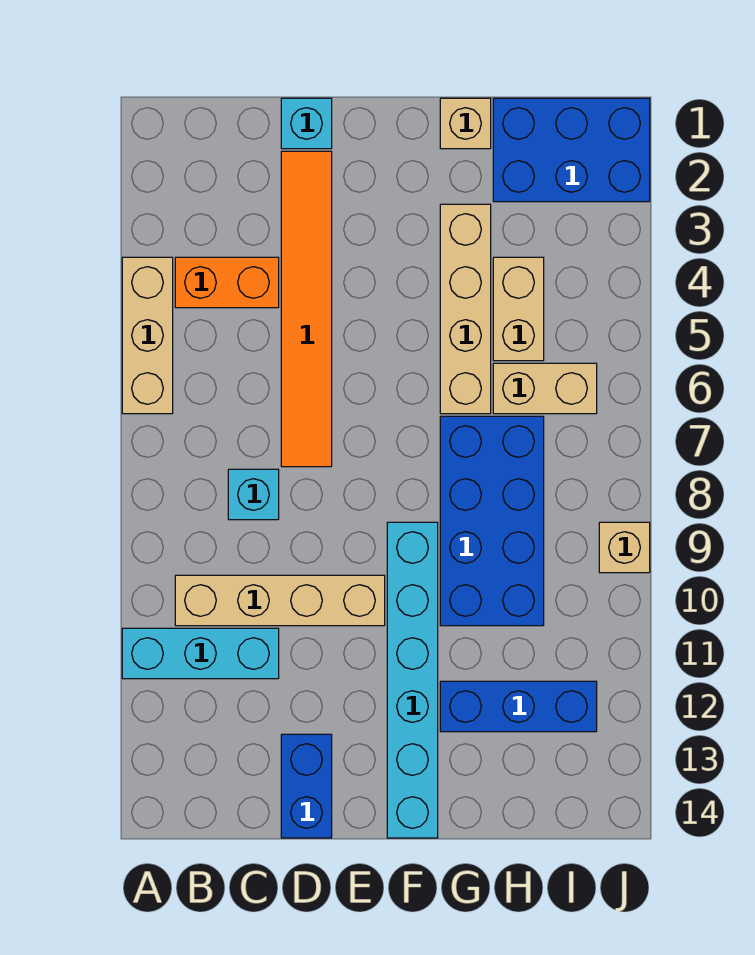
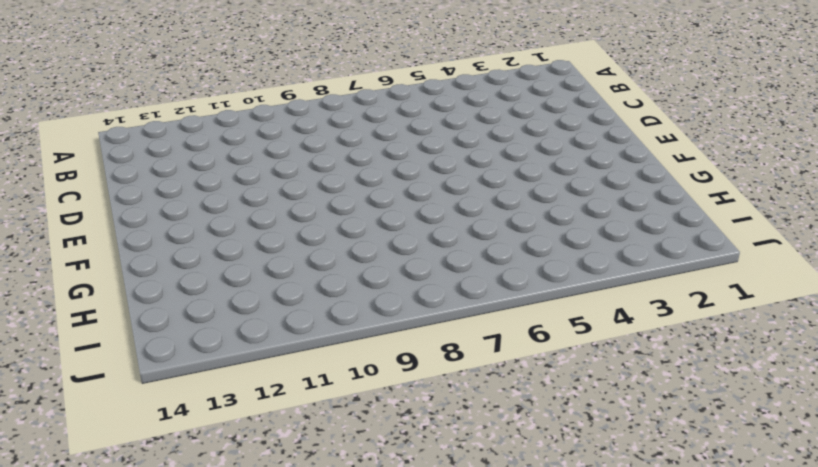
none -> tan brick A4:A6 level 1
none -> cyan brick A11:C11 level 1
none -> orange brick B4:C4 level 1

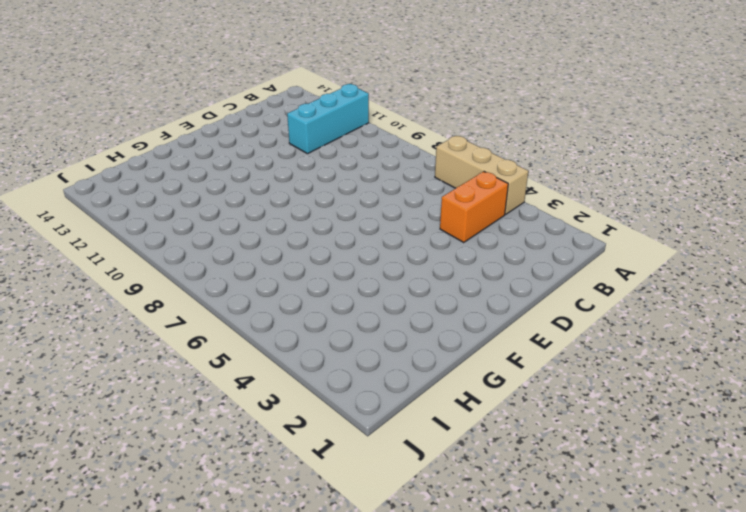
none -> tan brick B10:E10 level 1
none -> cyan brick C8 level 1
none -> cyan brick D1 level 1

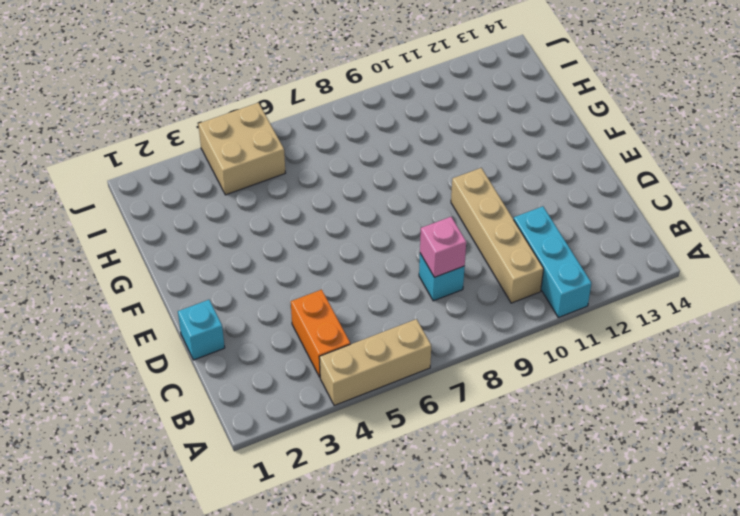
pink brick C8 level 2 -> none
tan brick I4:J5 level 1 -> none
none -> orange tile D2:D7 level 1
none -> blue brick D13:D14 level 1
none -> cyan brick F9:F14 level 1

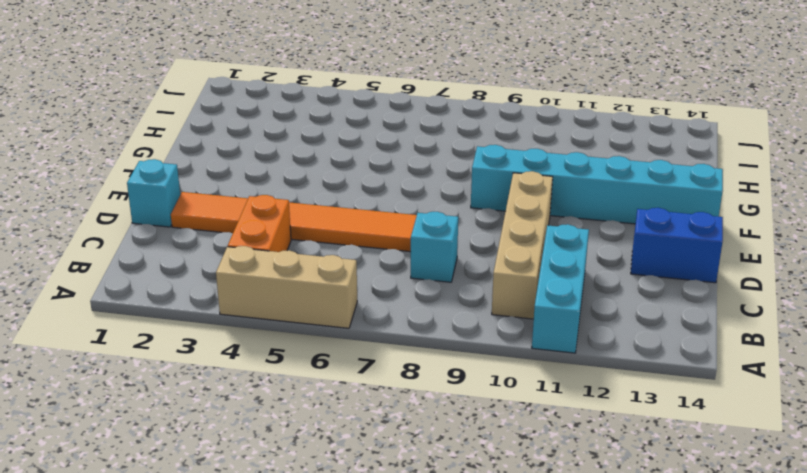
none -> tan brick G1 level 1
none -> tan brick G3:G6 level 1
none -> blue brick G7:H10 level 1

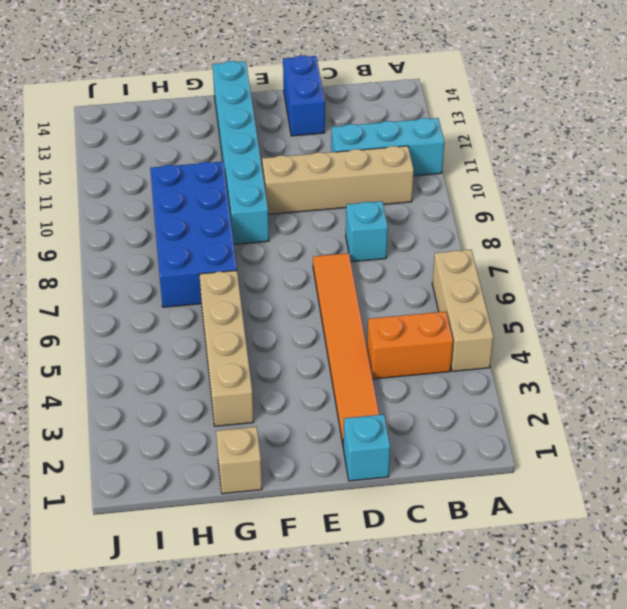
none -> blue brick G12:I12 level 1
none -> blue brick H1:J2 level 1
none -> tan brick H4:H5 level 1

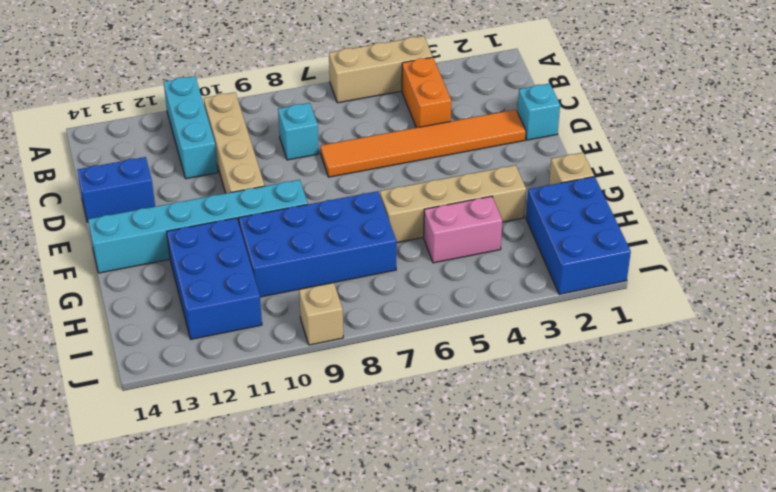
blue brick G11:I12 level 1 -> blue brick G12:I12 level 1
pink brick H4:H5 level 1 -> tan brick H4:H5 level 1
none -> tan brick H6:I6 level 1

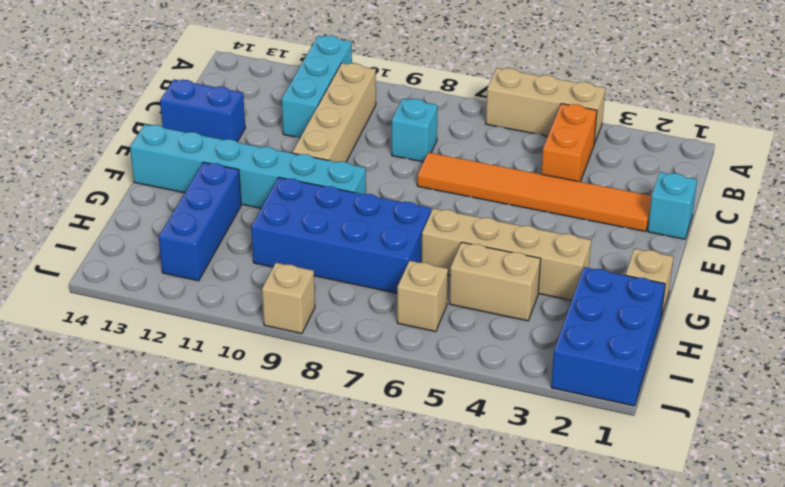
tan brick I6 level 1 -> tan brick H6:I6 level 1

